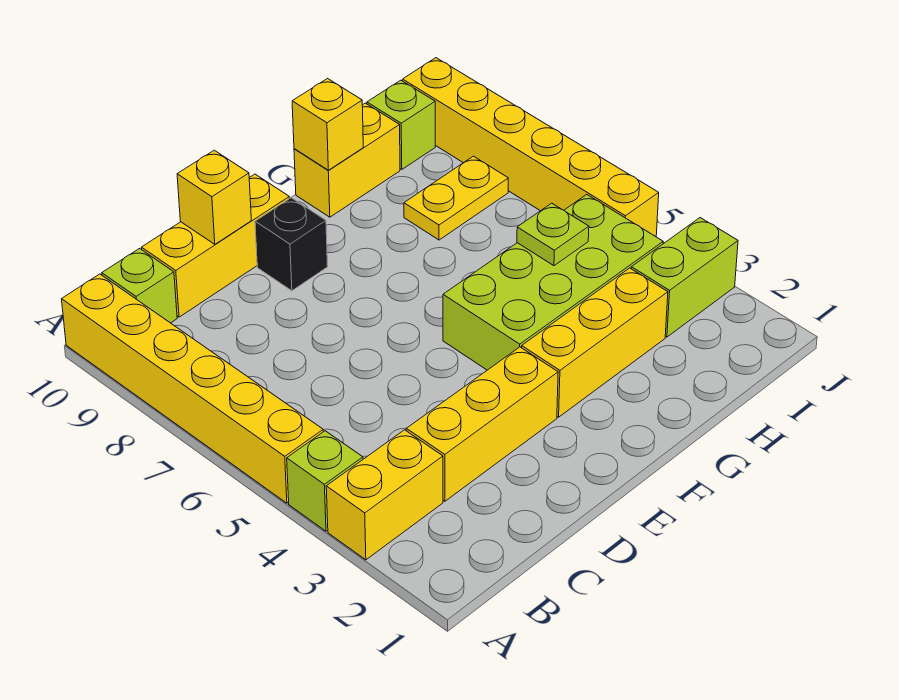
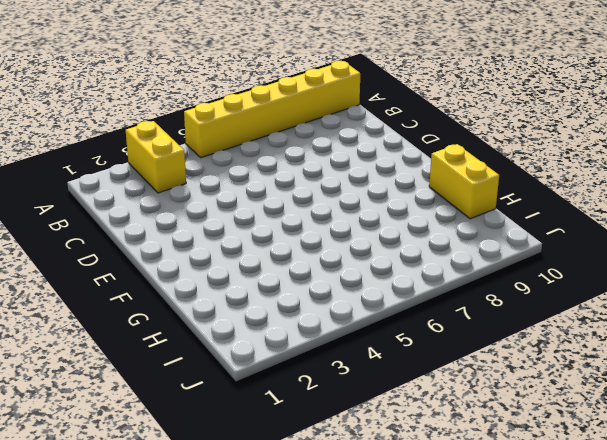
none -> lime brick A4 level 1
none -> lime brick B10 level 1
none -> yellow brick C3:E3 level 1

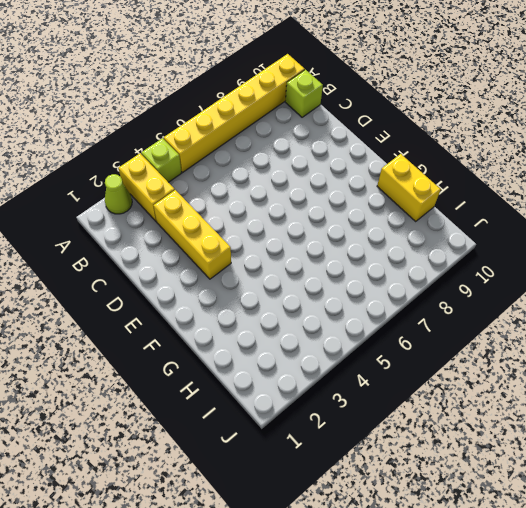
lime cone A2 level 1 -> none
none -> yellow brick C10:E10 level 1
none -> black brick E9 level 1
none -> yellow brick F3:H3 level 1

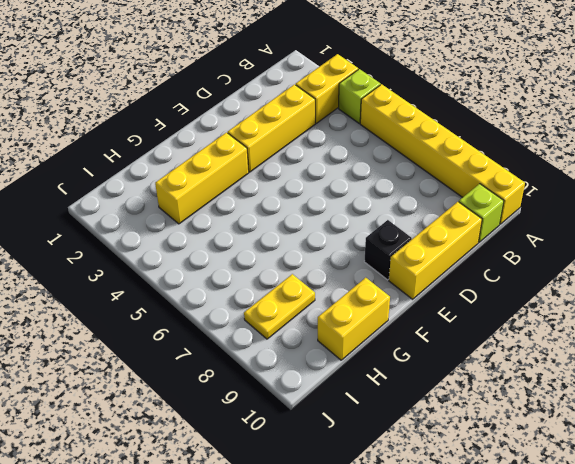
none -> lime brick F4:I5 level 1
none -> lime brick I3:J3 level 1
none -> lime brick I10 level 1

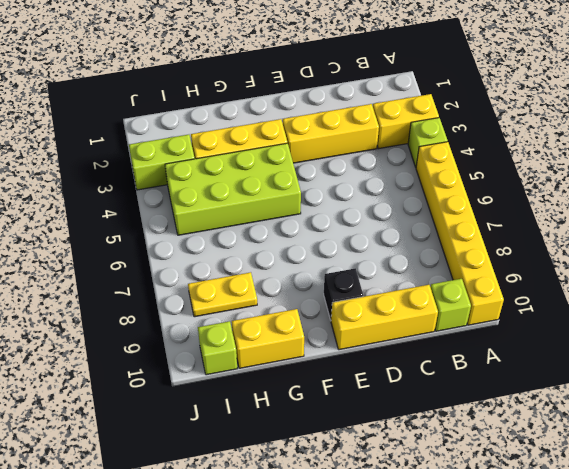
none -> yellow brick J5:J10 level 1
none -> yellow brick D10 level 2
none -> yellow brick G10 level 2

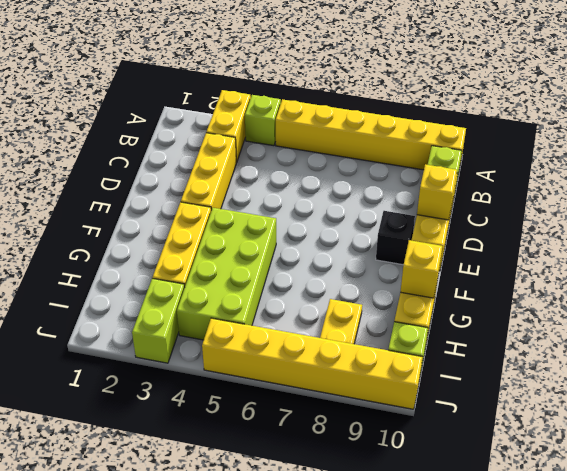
none -> lime plate H5 level 2

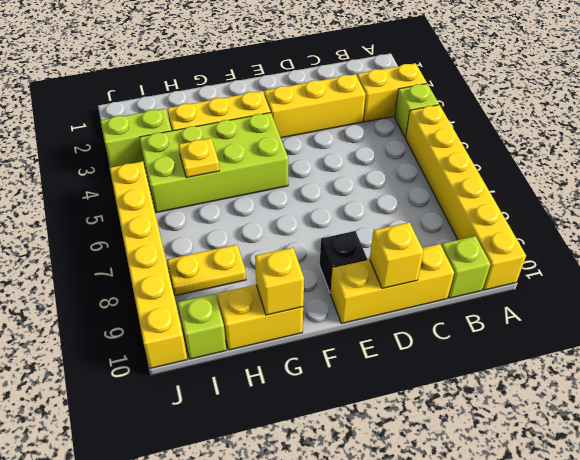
yellow plate H5 level 2 -> lime plate H5 level 2

